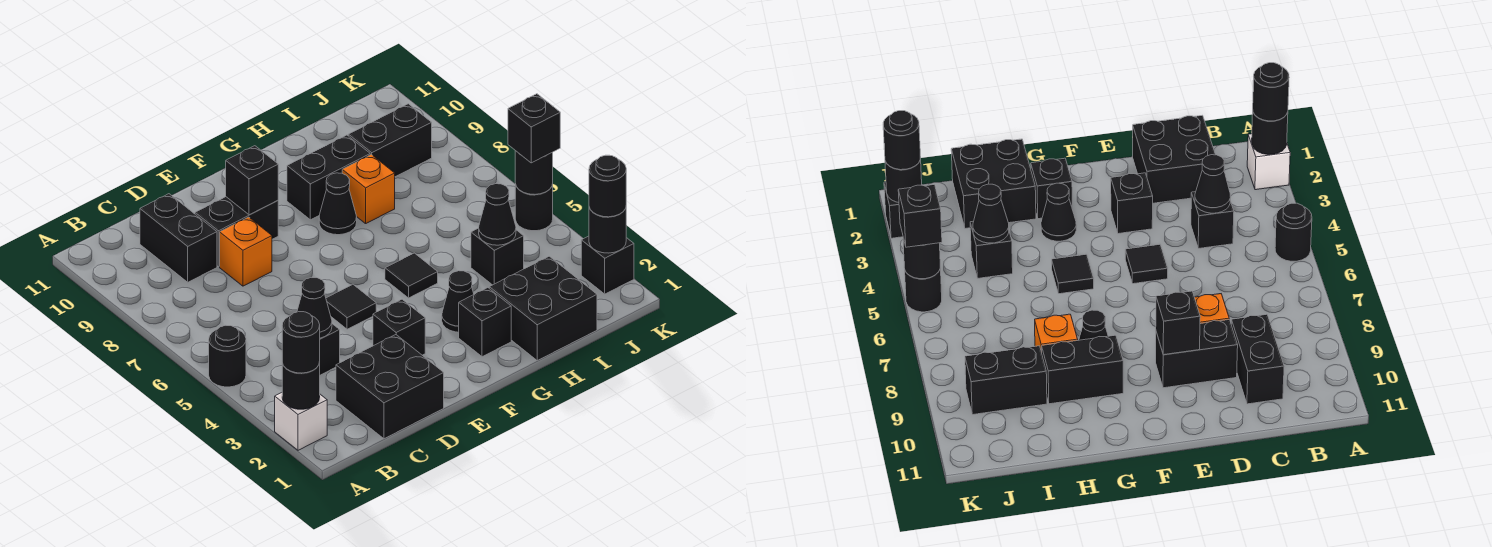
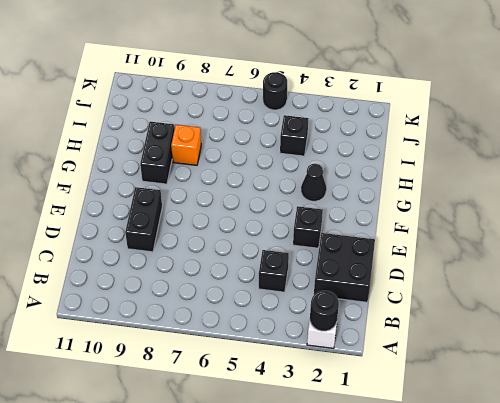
none -> black round brick A5 level 1
none -> black brick C9:C10 level 1
none -> orange brick D8 level 1

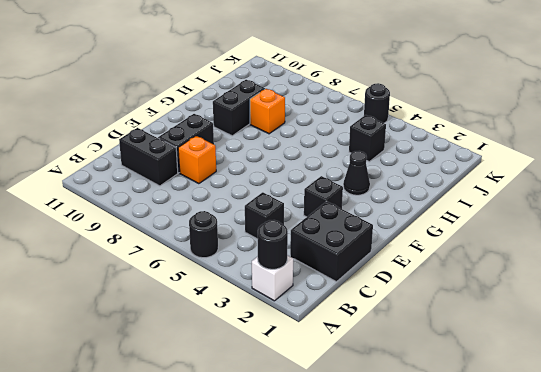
none -> black tile E5 level 1
none -> black brick G2 level 1
none -> black tile G5 level 1

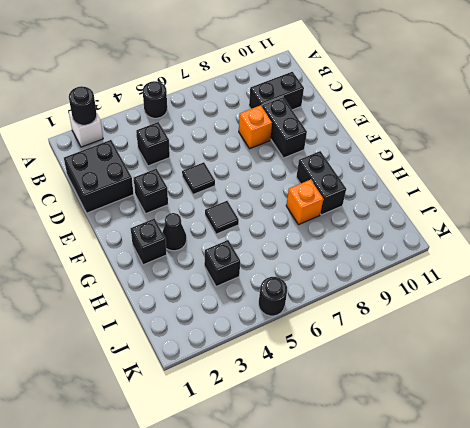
none -> black cone G8 level 1
none -> black brick H1:I2 level 1
none -> black brick I9:J9 level 1

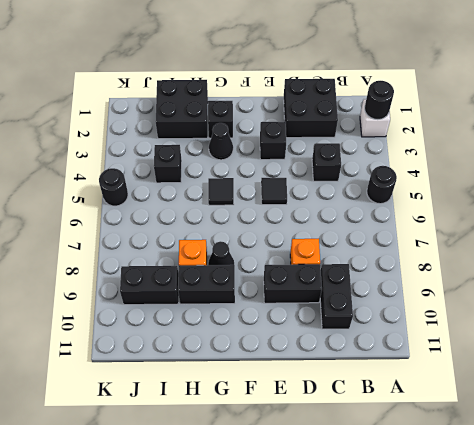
none -> black brick K2 level 1
none -> black cone C4 level 2
none -> black brick E9 level 2

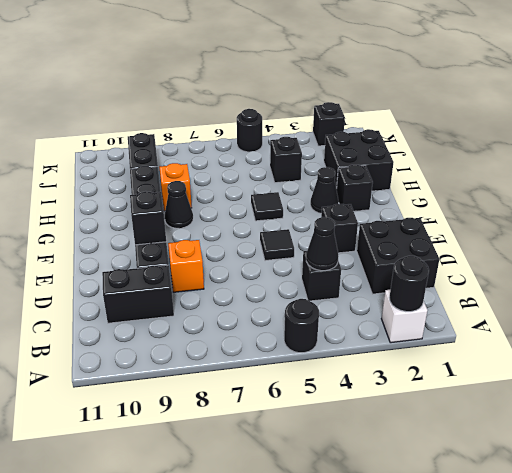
none -> black cone I4 level 2
none -> black round brick K2 level 2
none -> black round brick K5 level 2

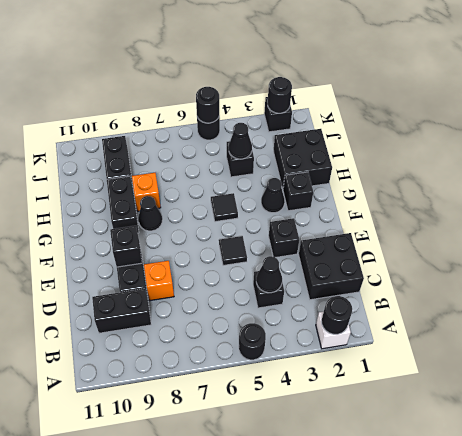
none -> black round brick A2 level 3
none -> black round brick K2 level 3
none -> black brick K5 level 3

